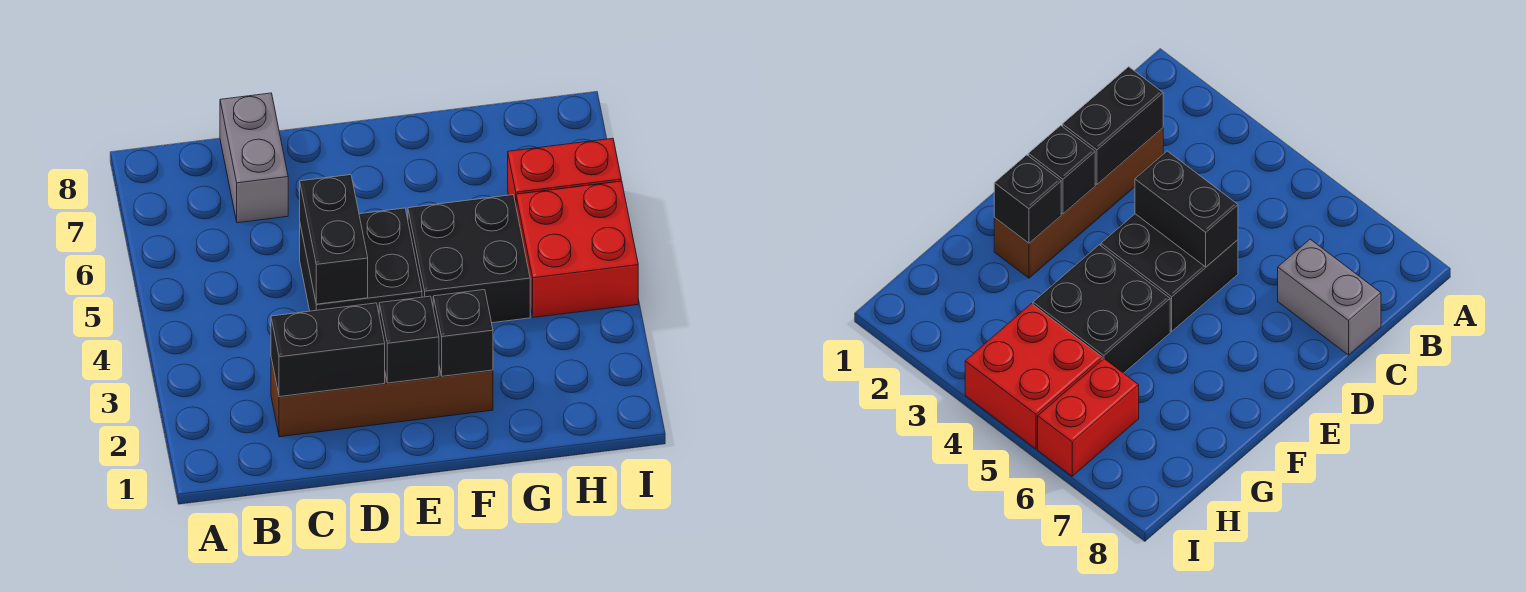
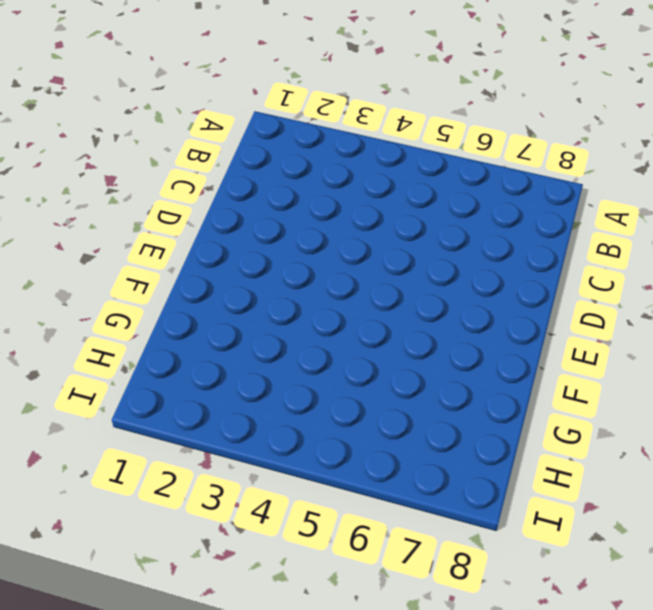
none -> brown brick C2:F2 level 1
none -> grey brick C7:C8 level 1

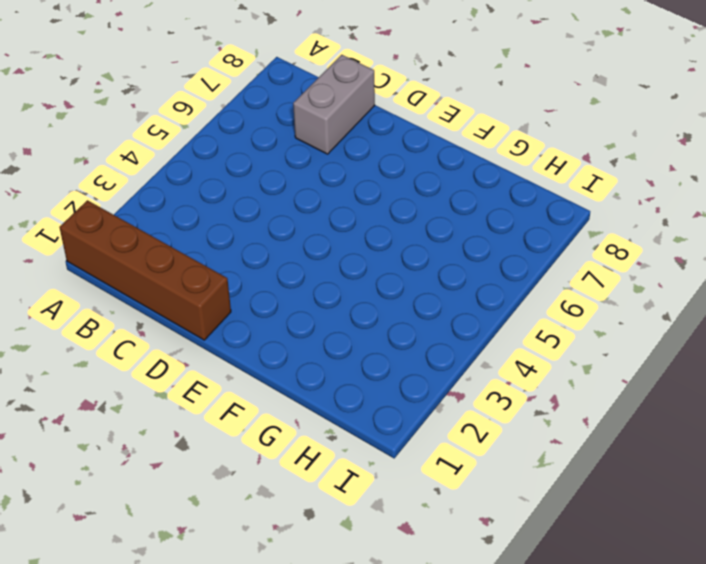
brown brick A1:D1 level 1 -> brown brick C2:F2 level 1
none -> black brick D4:E5 level 1
none -> black brick F4:G5 level 1

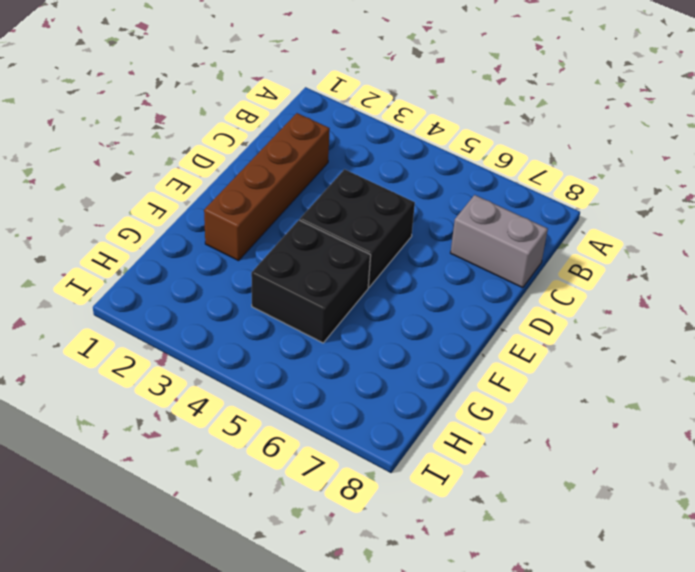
none -> red brick H4:I5 level 1
none -> red brick H6:I6 level 1

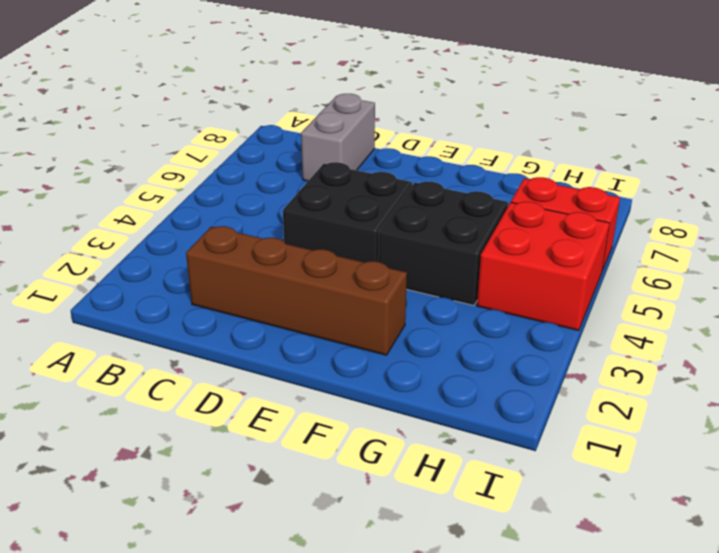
none -> black brick C2:D2 level 2
none -> black brick D4:D5 level 2

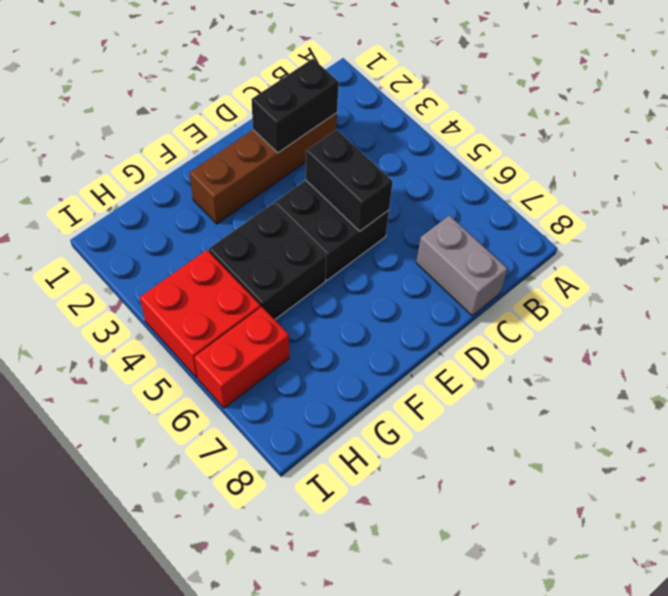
none -> black brick E2 level 2
none -> black brick F2 level 2

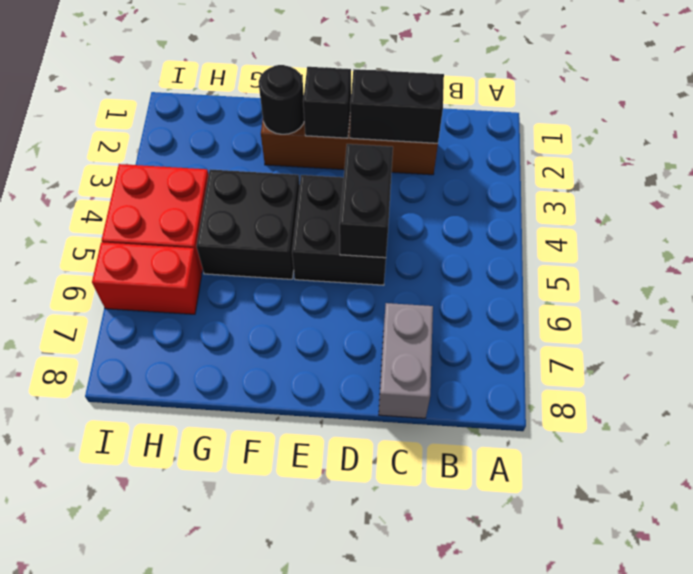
black round brick F2 level 2 -> black brick F2 level 2

